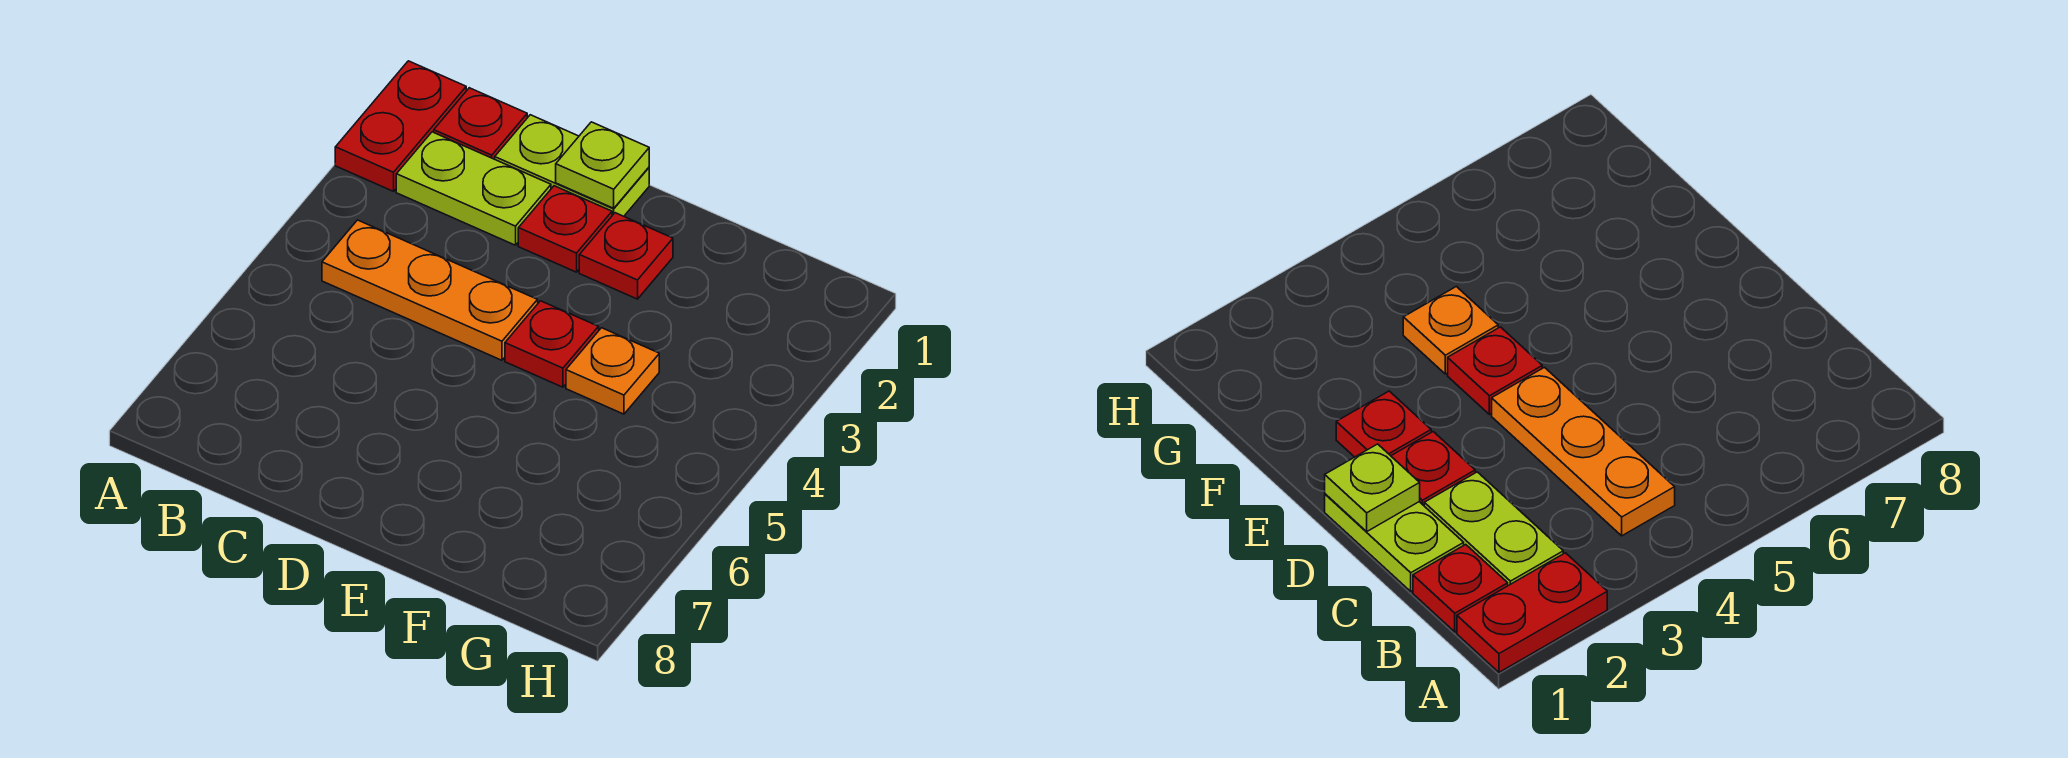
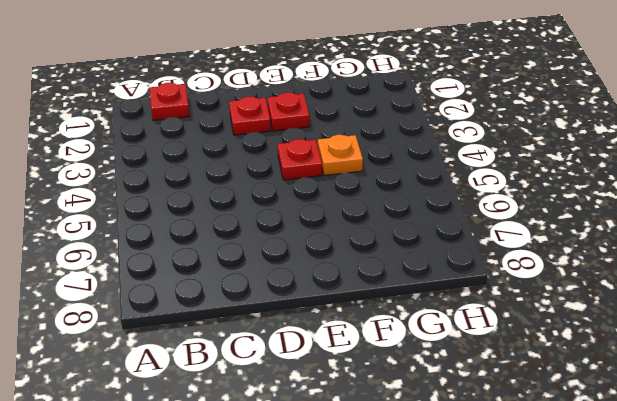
none -> red plate A1:A2 level 1
none -> lime plate B2:C2 level 1

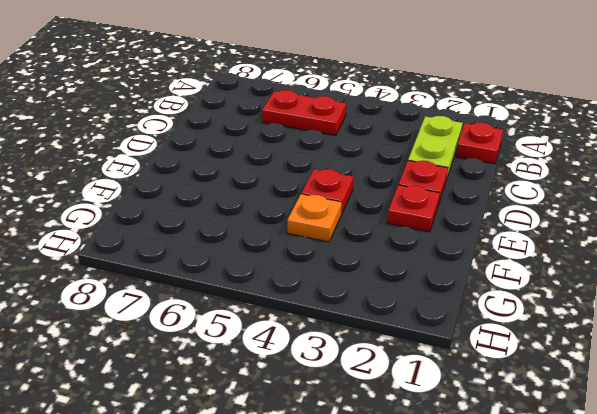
red plate B5:B6 level 1 -> red plate A1:A2 level 1
none -> orange plate B4:D4 level 1
none -> lime plate C1:D1 level 1

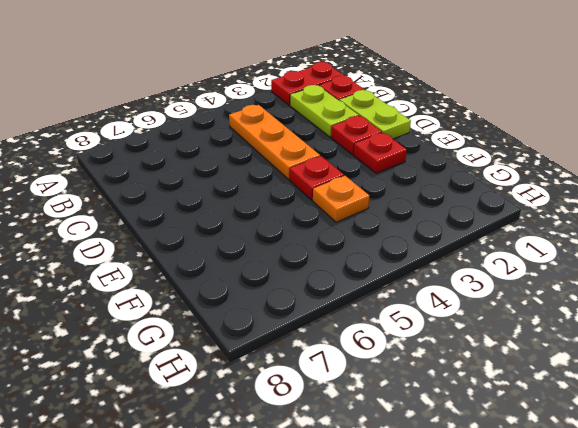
none -> lime plate D1 level 2

